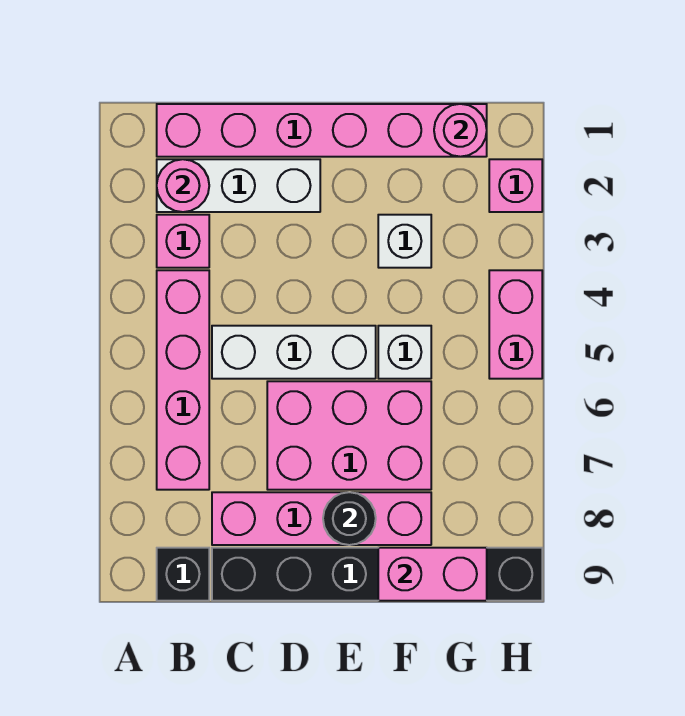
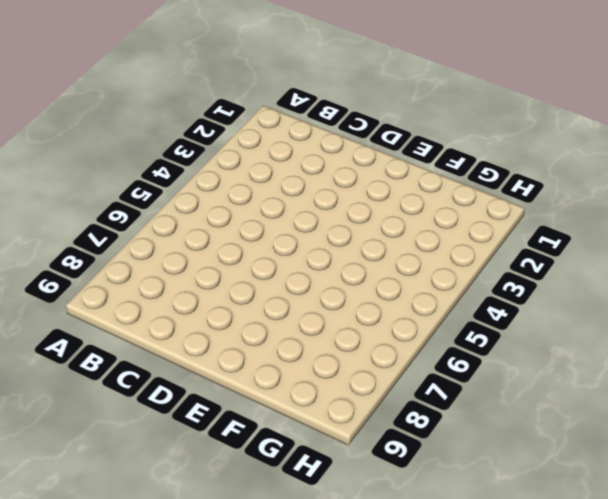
none -> pink brick B1:G1 level 1
none -> white brick B2:D2 level 1
none -> pink brick B3 level 1

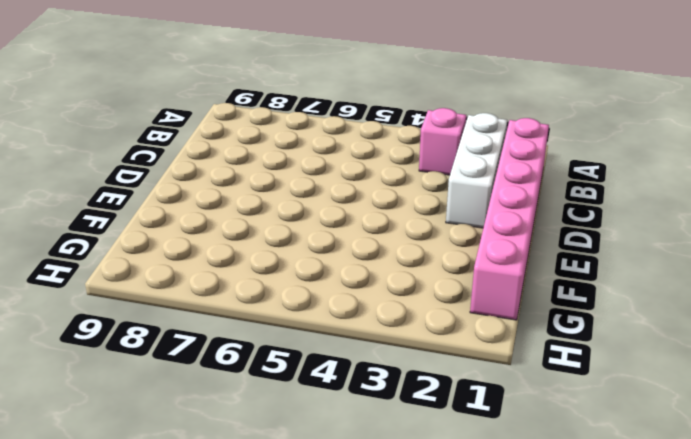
none -> pink brick B4:B7 level 1
none -> black brick B9 level 1
none -> white brick C5:E5 level 1

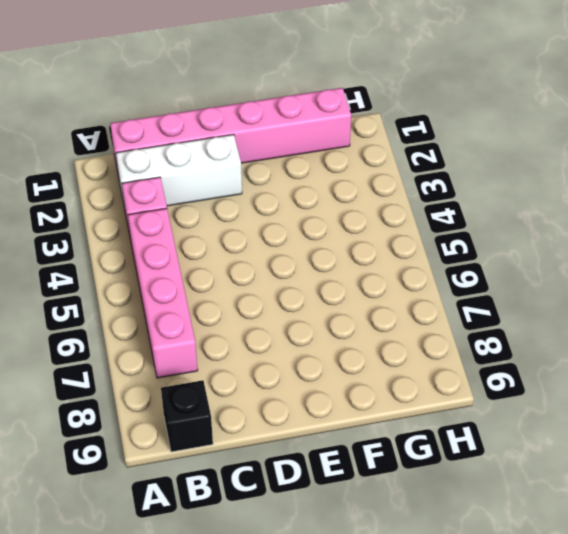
none -> white brick C5:E5 level 1
none -> pink brick C8:F8 level 1
none -> black brick C9:H9 level 1

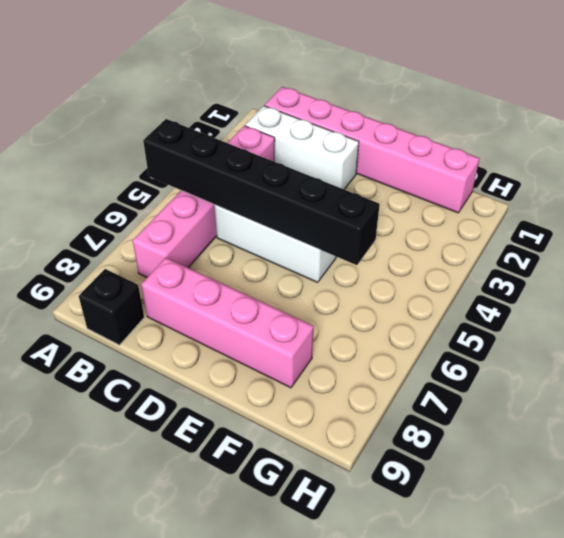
black brick A5:F5 level 2 -> black brick C9:H9 level 1
none -> pink brick D6:F7 level 1
none -> white brick F3 level 1
none -> white brick F5 level 1

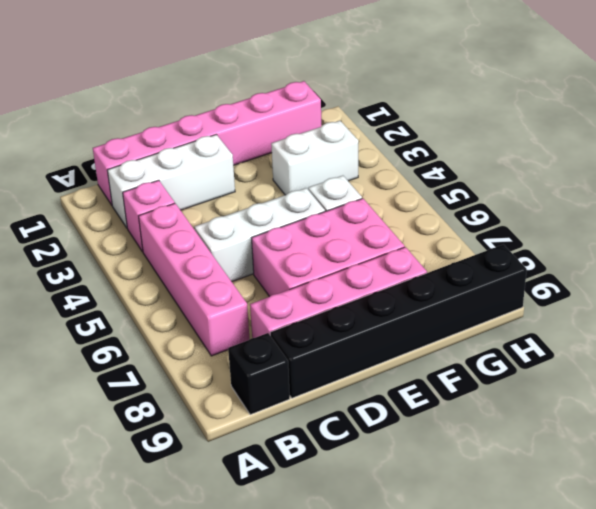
white brick F3:G3 level 1 -> white brick F3 level 1
none -> pink brick H2 level 1
none -> pink brick H4:H5 level 1
none -> pink round brick B2 level 2

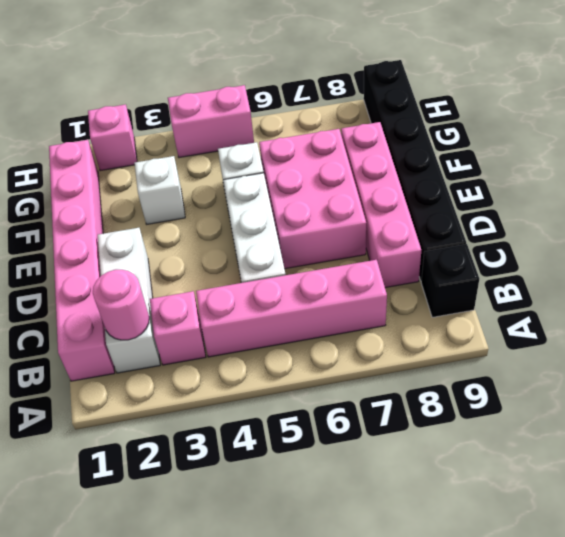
none -> black round brick E8 level 2
none -> pink brick F9:G9 level 2
none -> pink round brick G1 level 2

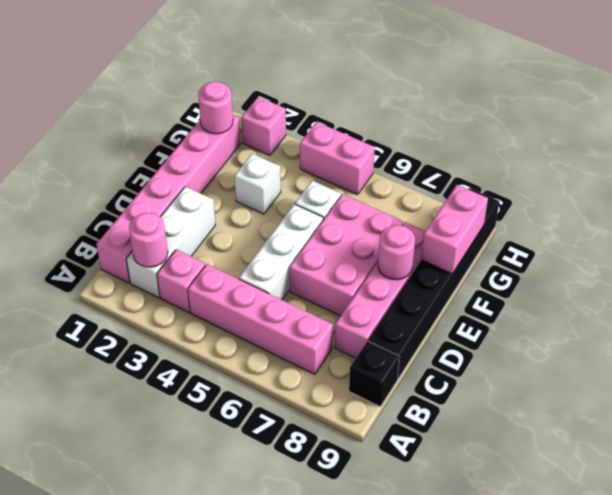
pink round brick E8 level 2 -> black round brick E8 level 2

